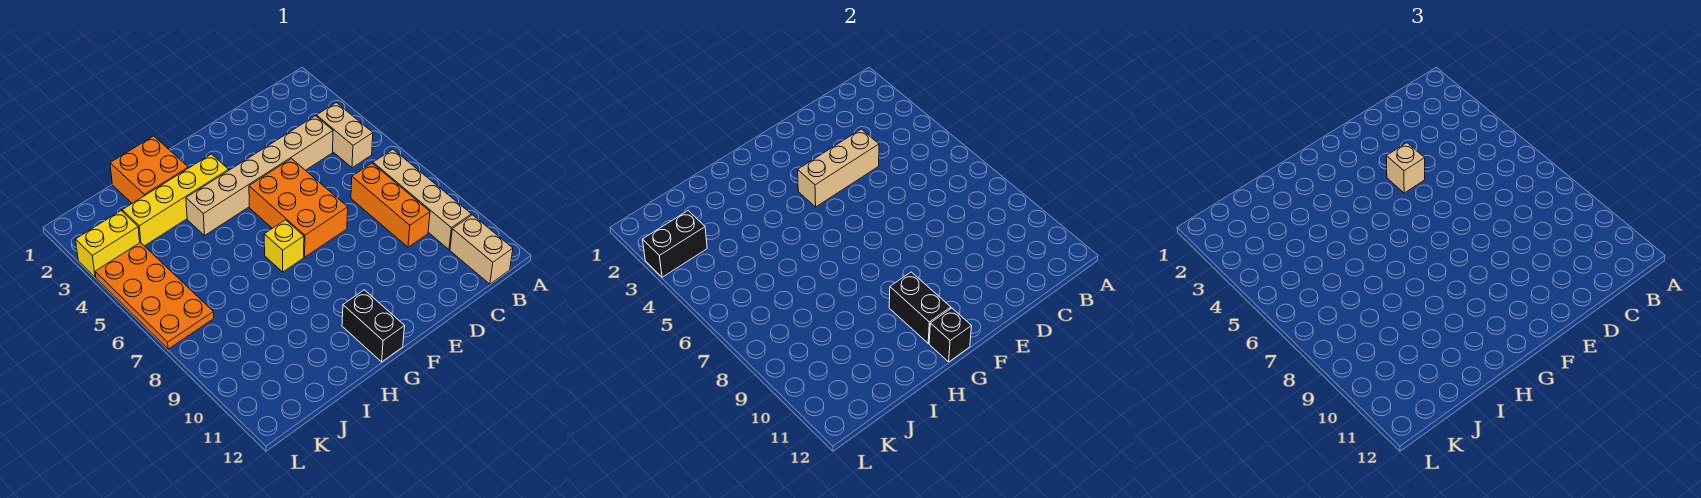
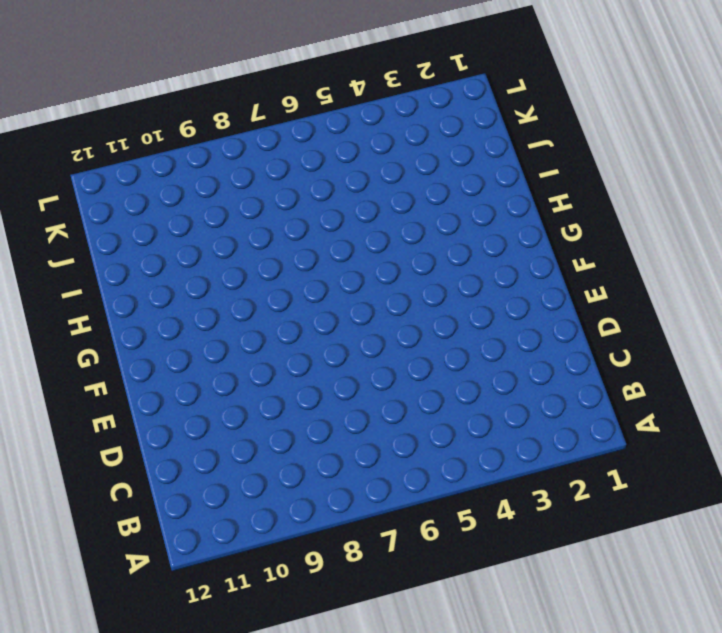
none -> tan brick B4:B5 level 1
none -> tan brick B7:B10 level 1
none -> tan brick B11:B12 level 1

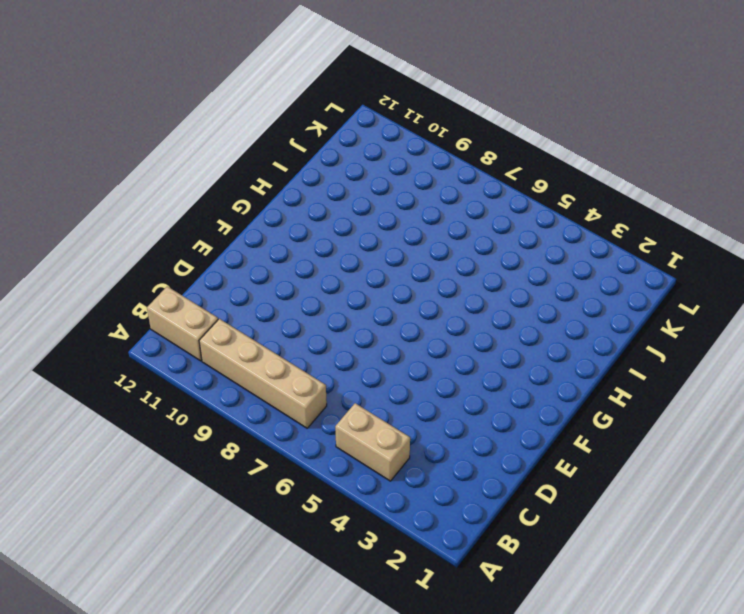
none -> tan brick C4:H4 level 1
none -> orange brick C7:C9 level 1
none -> orange brick E5:F7 level 1

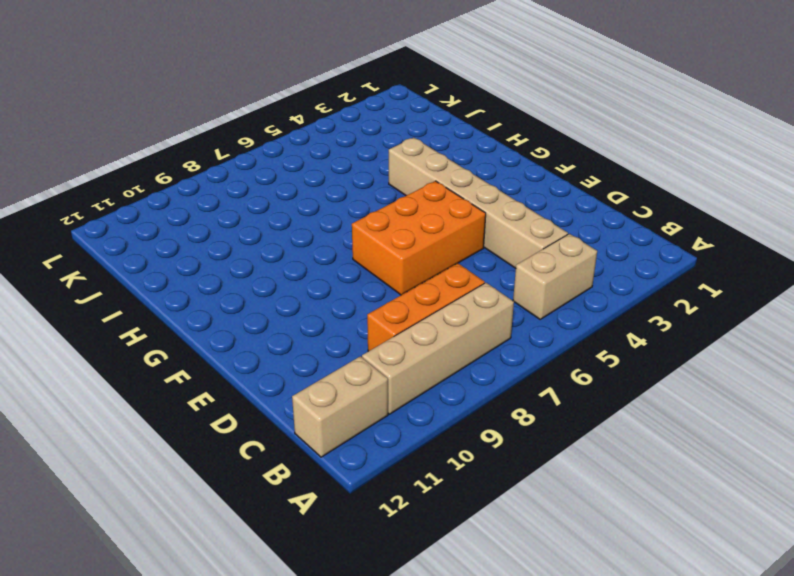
none -> yellow brick G3:J3 level 1
none -> yellow brick G7 level 1
none -> black brick G11:G12 level 1

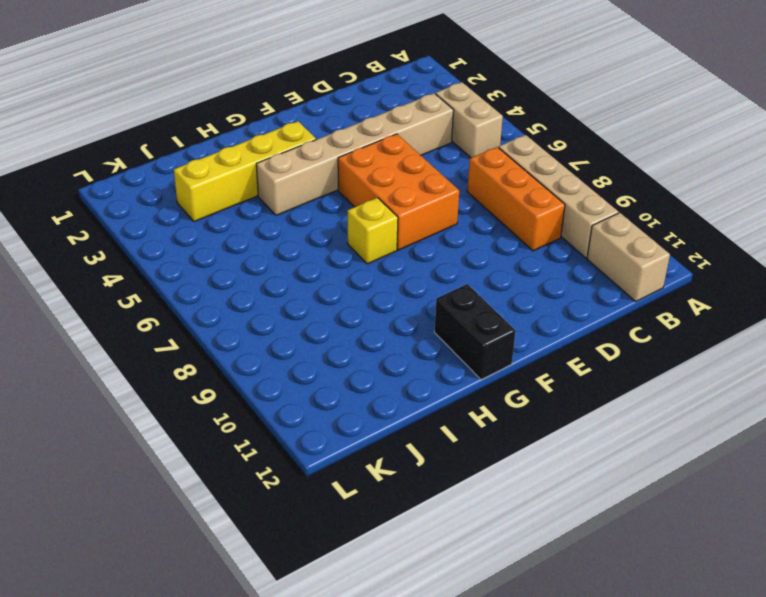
none -> orange brick H1:I2 level 1
none -> yellow brick K3:L3 level 1
none -> orange plate K4:L7 level 1

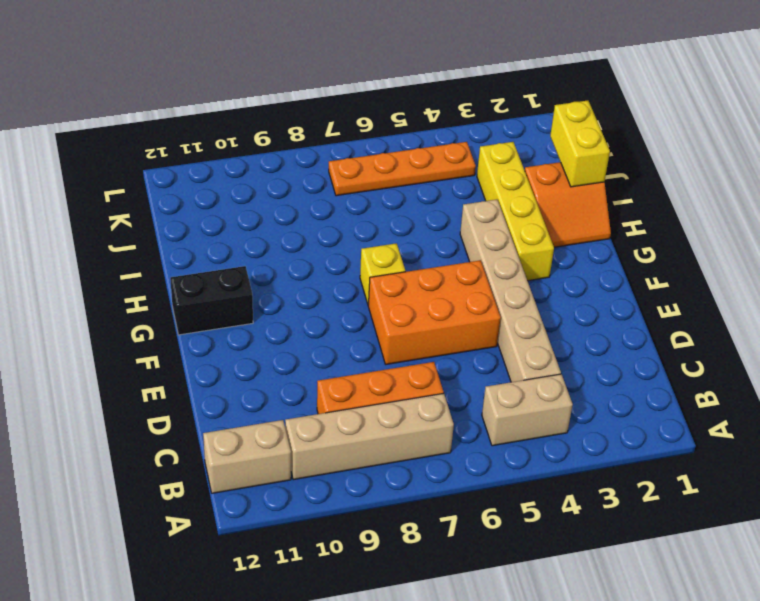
orange slope H1:I2 level 1 top I -> orange brick H1:I2 level 1
yellow brick I1:J1 level 2 -> yellow brick K3:L3 level 1
orange plate K4:K7 level 1 -> orange plate K4:L7 level 1
none -> tan brick D4:F4 level 2
none -> black brick G10:G11 level 2
none -> black brick G12 level 2

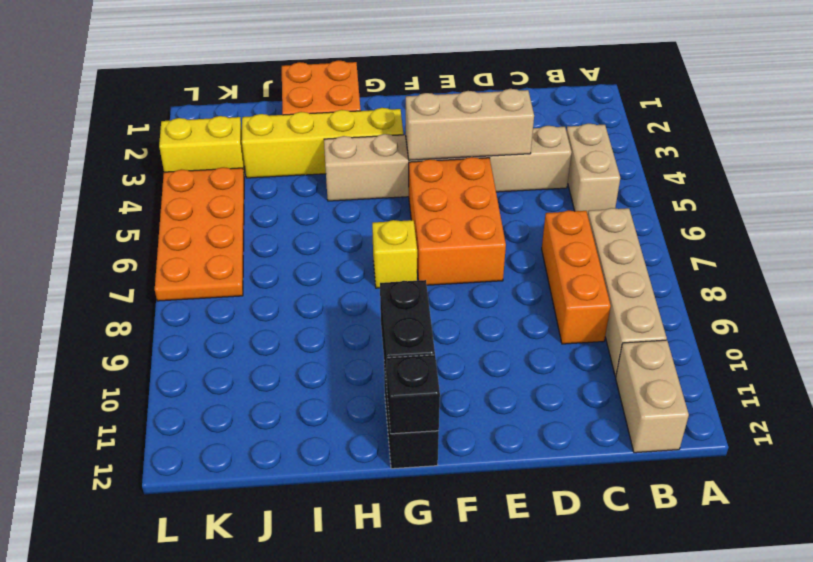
none -> black brick K3:L3 level 2
none -> tan brick E4 level 3

